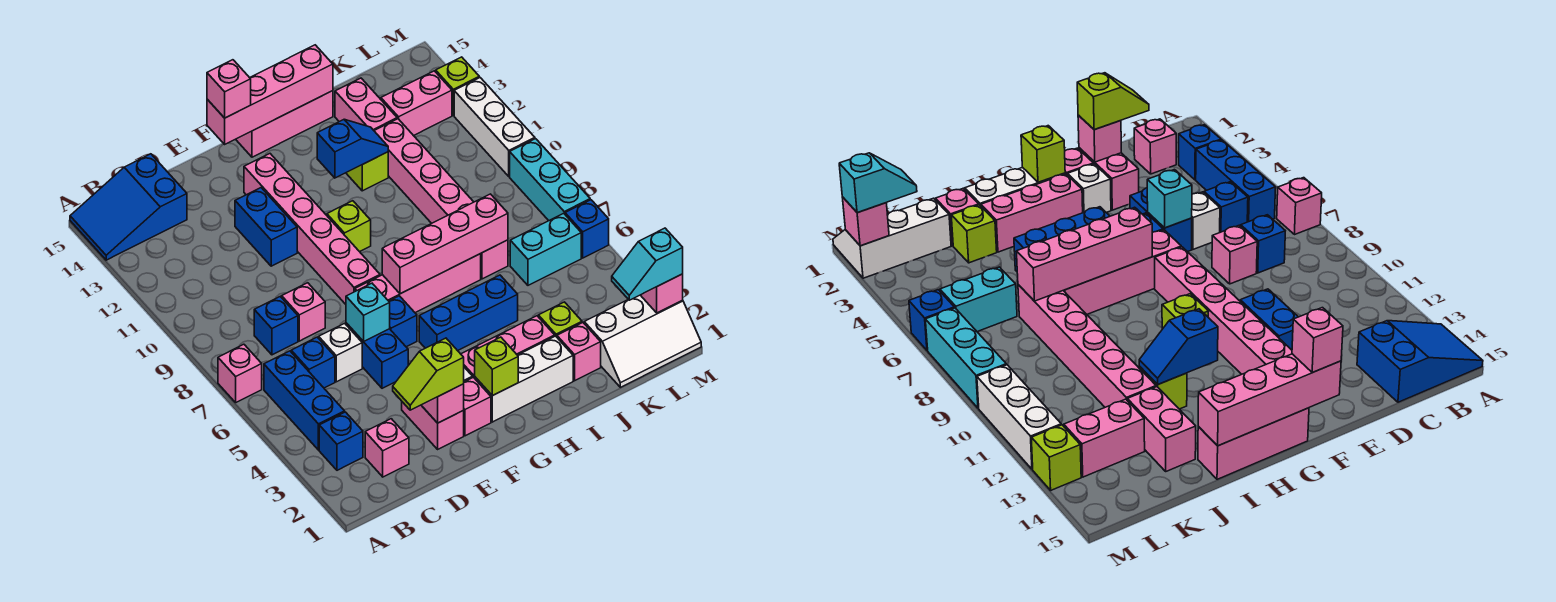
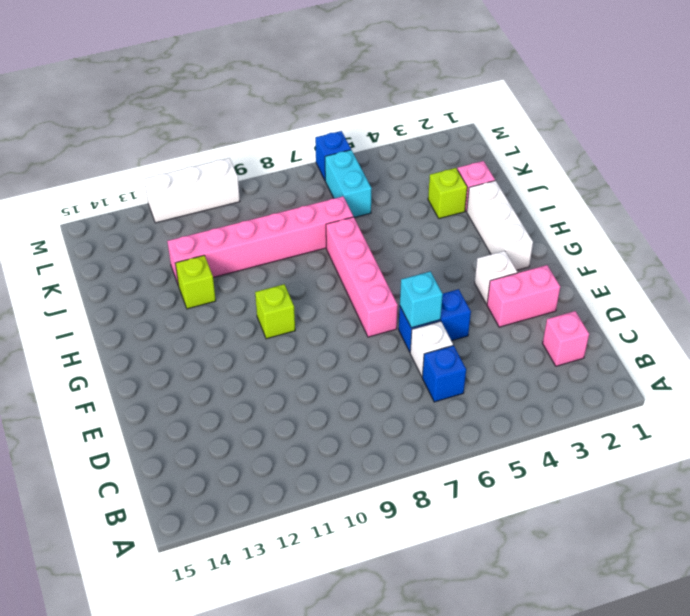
none -> pink brick A7 level 1
none -> blue slope A14:C15 level 1 top C
none -> blue brick B3 level 1
none -> blue brick B4:B6 level 1

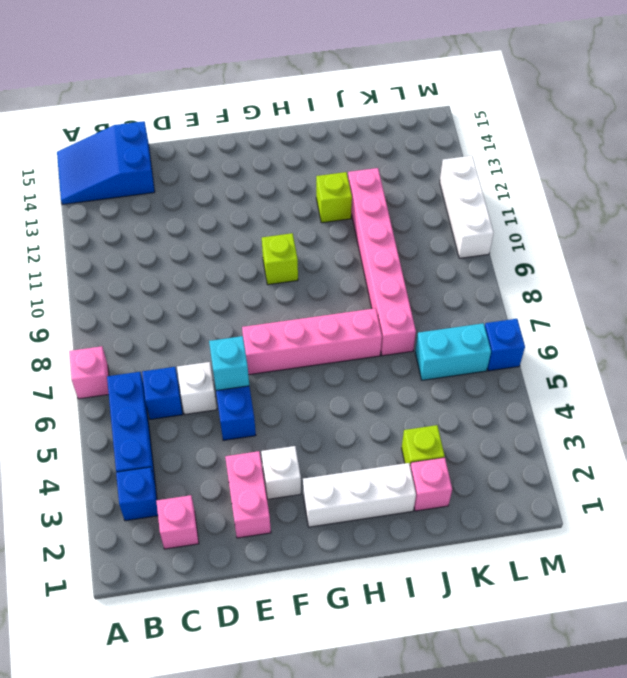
none -> blue brick C8 level 1
none -> pink brick D8 level 1
none -> blue brick E11:E12 level 1
none -> pink brick F2 level 1

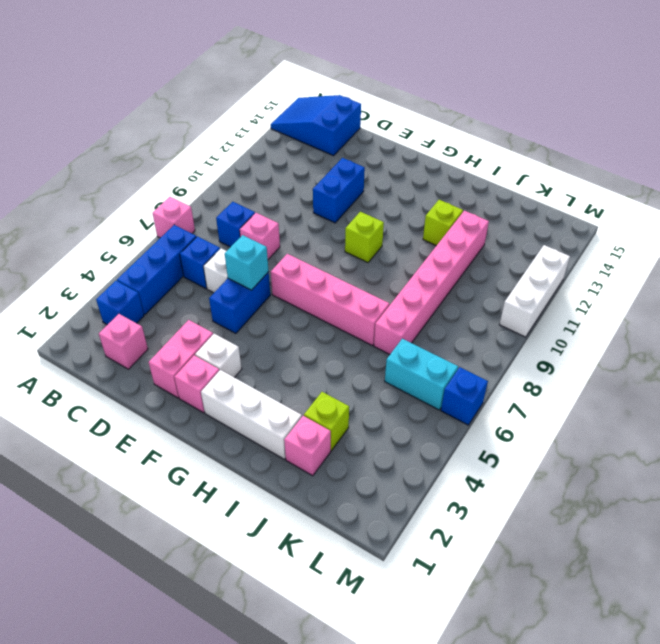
none -> blue brick F6 level 1
none -> pink brick F8:F13 level 1
none -> pink brick G3:I3 level 1
none -> blue brick G5:I5 level 1

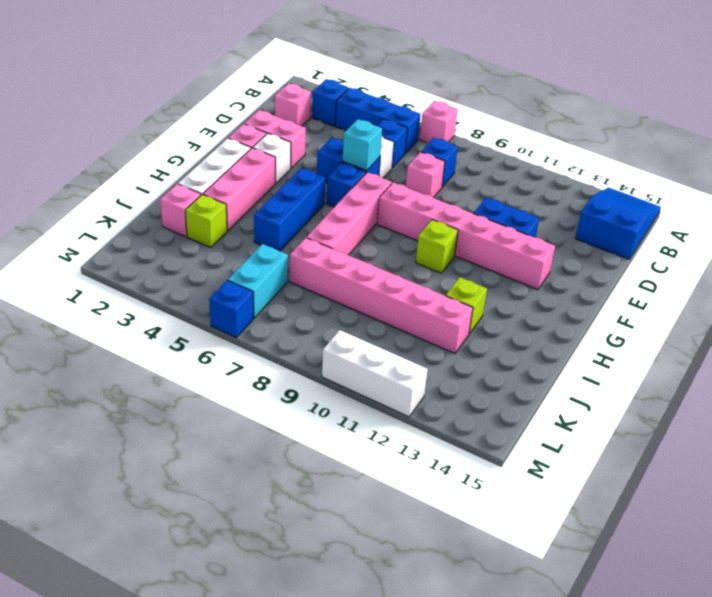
none -> pink brick G15:I15 level 1
none -> pink brick J13:J14 level 1
none -> white slope K1:M2 level 1 top 2
none -> pink brick K13:L13 level 1

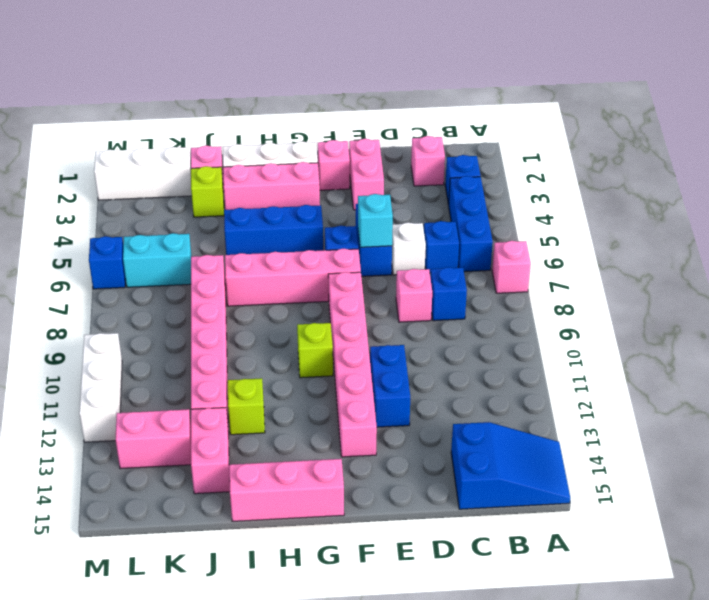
none -> white brick F3 level 1
none -> cyan brick M7:M9 level 1
none -> lime brick M13 level 1
none -> pink brick E2 level 2

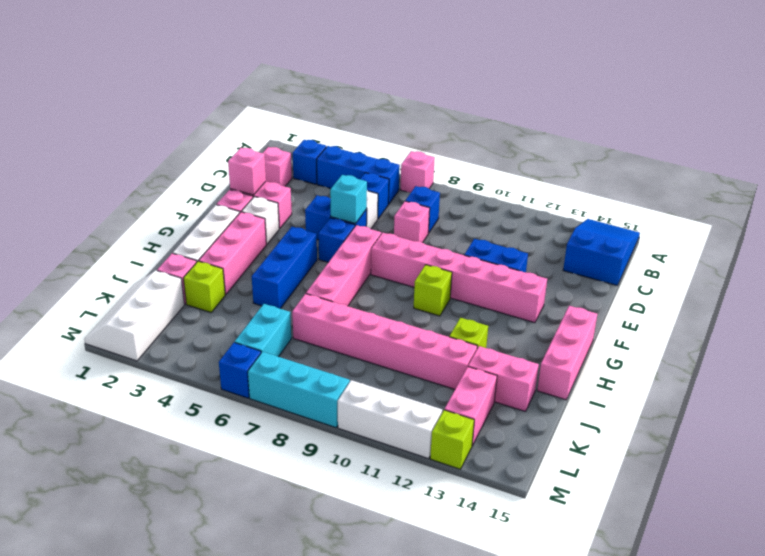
none -> pink brick F15:I15 level 2
none -> lime brick G2 level 2
none -> pink brick G7:J7 level 2
none -> blue slope H12:I12 level 2 top H

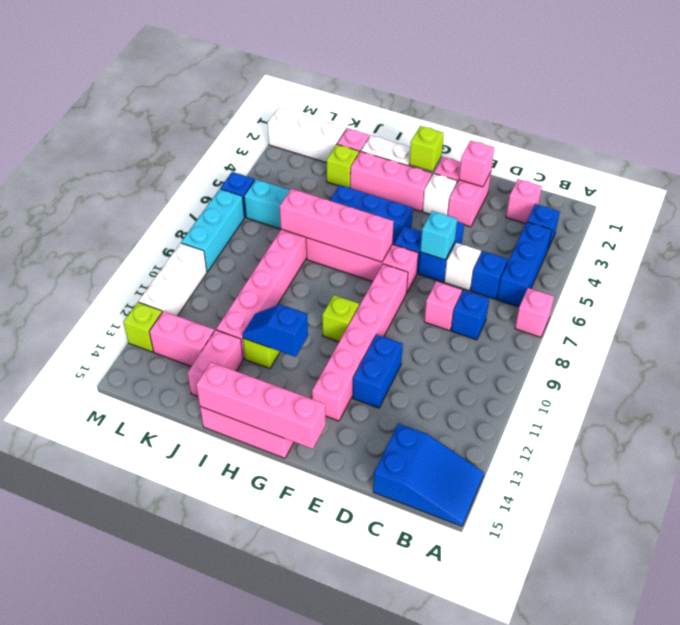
none -> pink brick M2 level 2
none -> lime slope D2:E2 level 3 top E
none -> pink brick F15 level 3
none -> cyan slope L2:M2 level 3 top M

